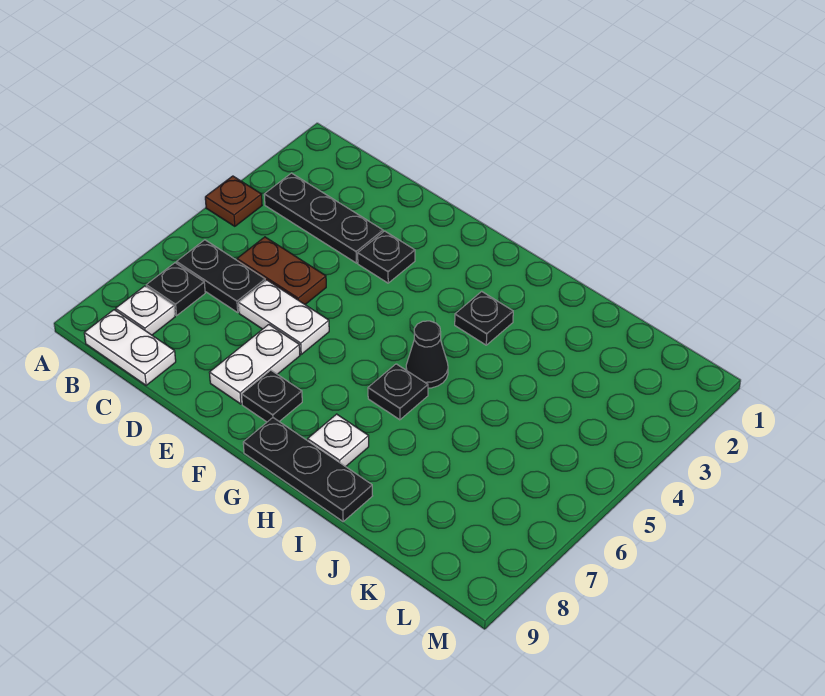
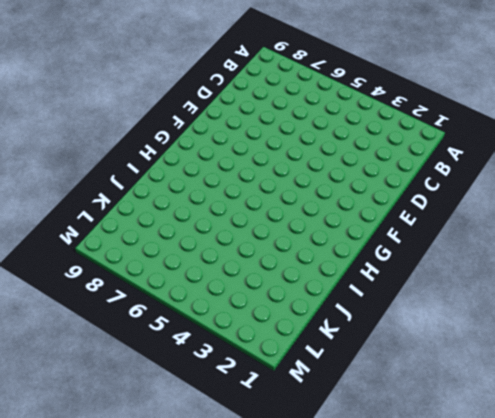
none -> brown plate A4 level 1
none -> black plate B3:D3 level 1
none -> black plate B6:C6 level 1

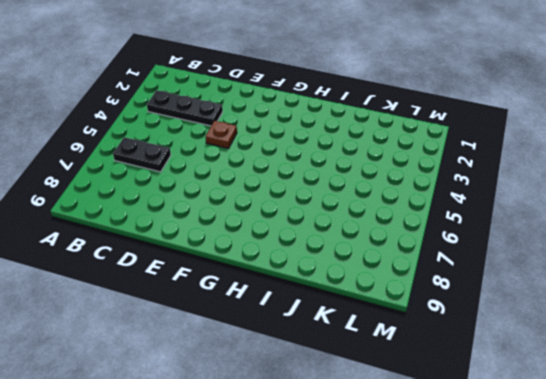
brown plate E4 level 1 -> brown plate A4 level 1
none -> black plate B7 level 1
none -> white plate B8 level 1
none -> white plate B9:C9 level 1

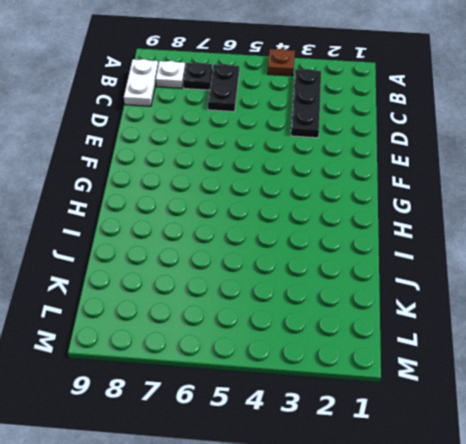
none -> brown plate C5:D5 level 1
none -> white plate D6:E6 level 1
none -> black plate E3 level 1

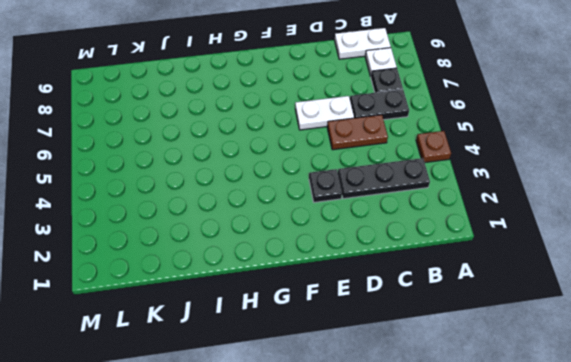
none -> white plate E7:E8 level 1
none -> black plate F8 level 1
none -> black plate G9:I9 level 1

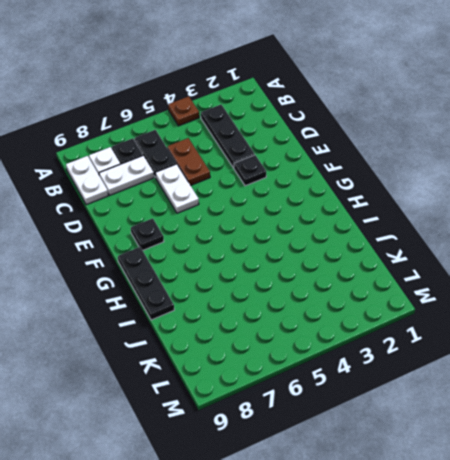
white plate C7:C8 level 1 -> white plate E7:E8 level 1
none -> black plate H3 level 1
none -> black cone H5 level 1
none -> black plate H6 level 1

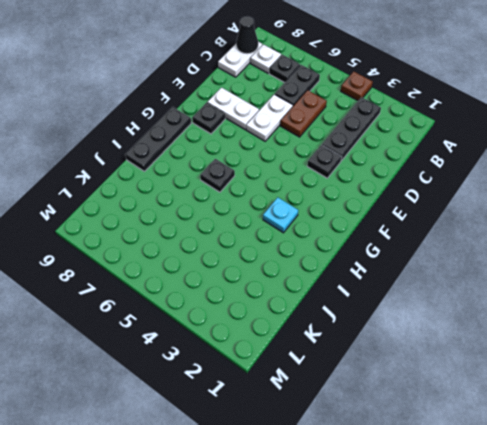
black cone B9 level 2 -> black cone H5 level 1
cyan plate H3 level 1 -> black plate H3 level 1
none -> white plate H8 level 1

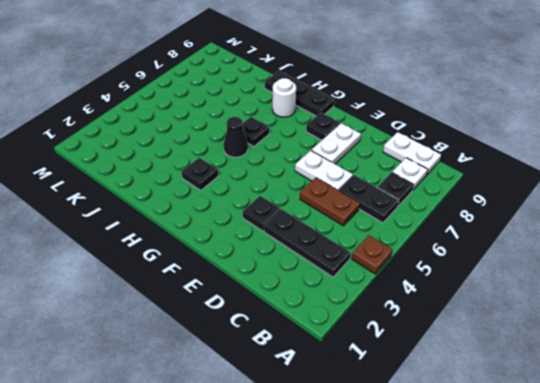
white round brick H8 level 1 -> white plate H8 level 1

